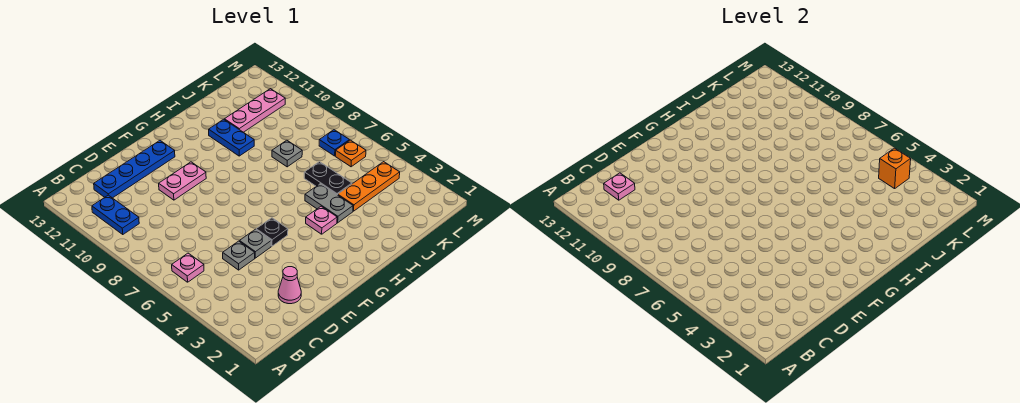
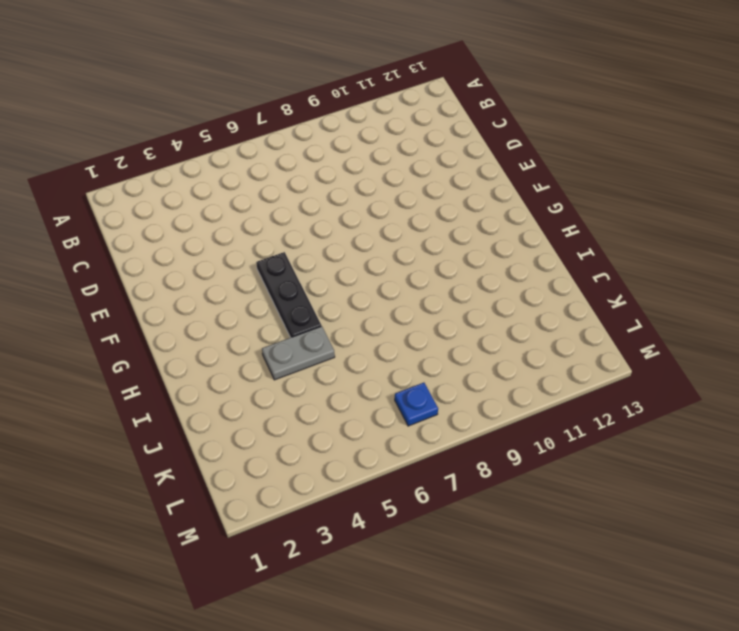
black plate F5:H5 level 1 -> black plate F5 level 1
none -> pink plate B6 level 1
none -> blue plate B10:B11 level 1
none -> blue plate C12:F12 level 1

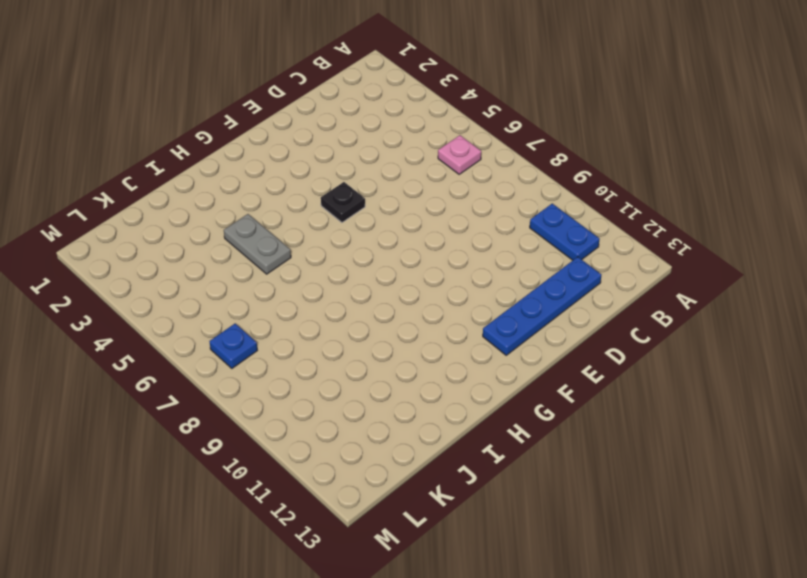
none -> pink cone D2 level 1
none -> grey plate D5 level 1
none -> grey plate E5 level 1

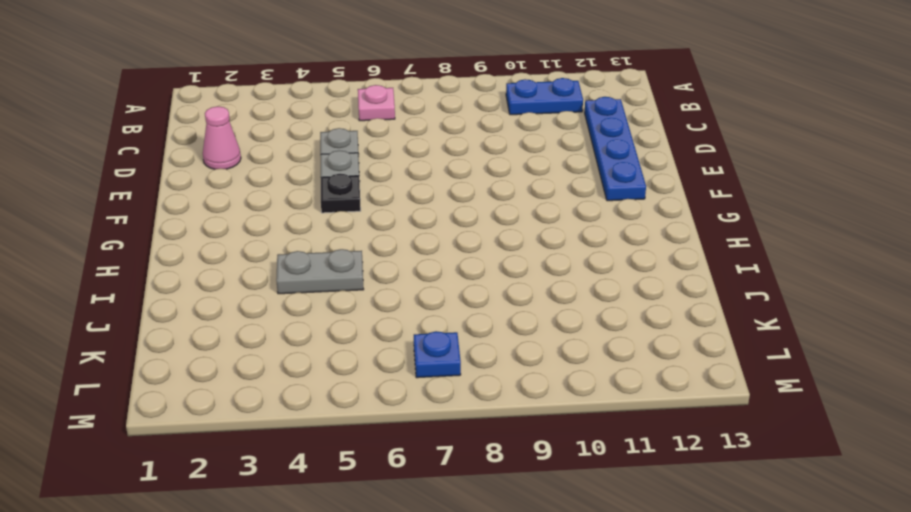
none -> pink plate E10:F10 level 1
none -> pink plate H4 level 1
none -> blue plate I10:I11 level 1

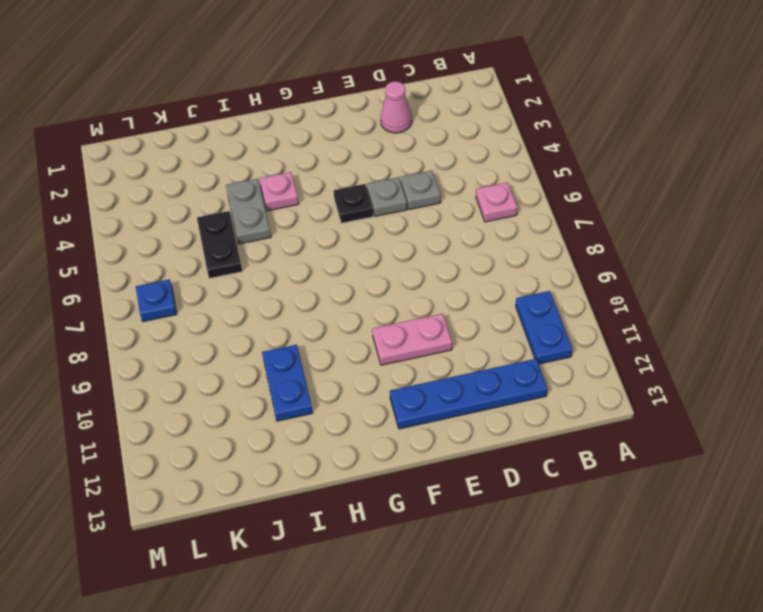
none -> orange plate J4:L4 level 1
none -> grey plate J8 level 1
none -> pink plate J11:L11 level 1

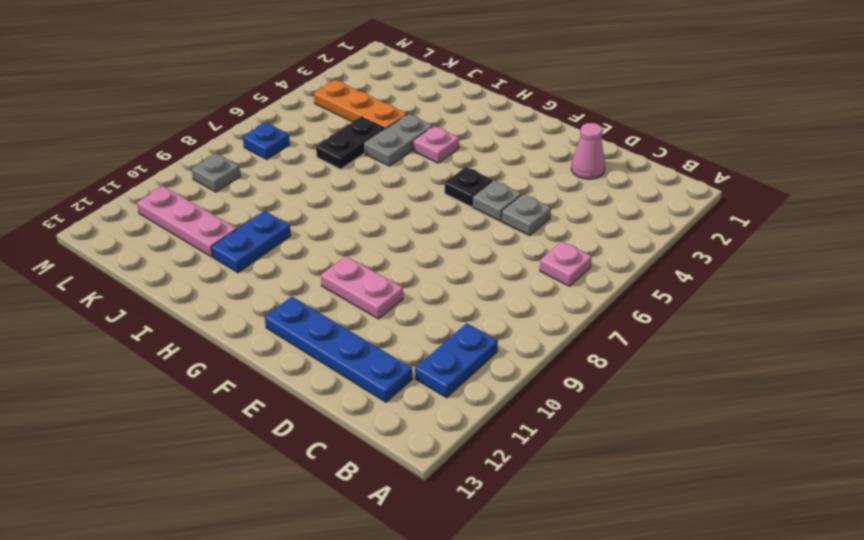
grey plate L9 level 1 -> grey plate J8 level 1
none -> orange plate L6 level 1
none -> pink plate C12 level 2
none -> orange brick L4 level 2

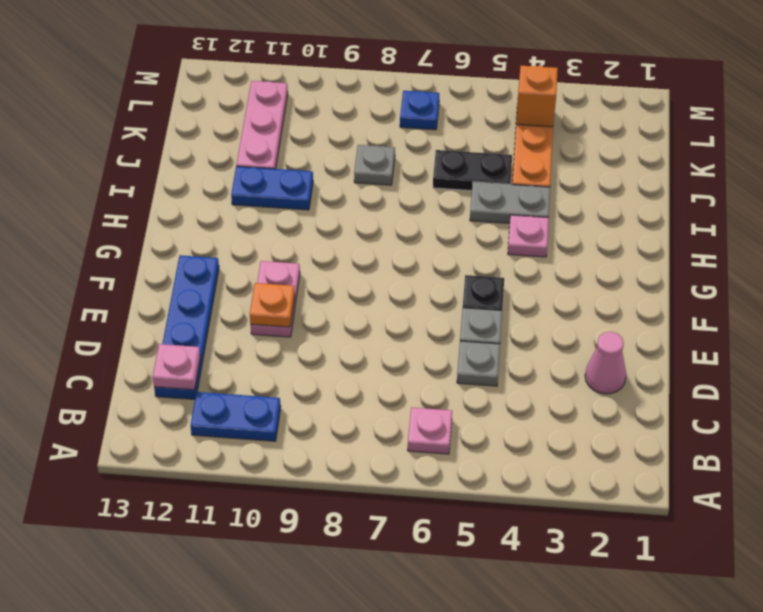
orange plate E10 level 2 -> orange plate L6 level 1

